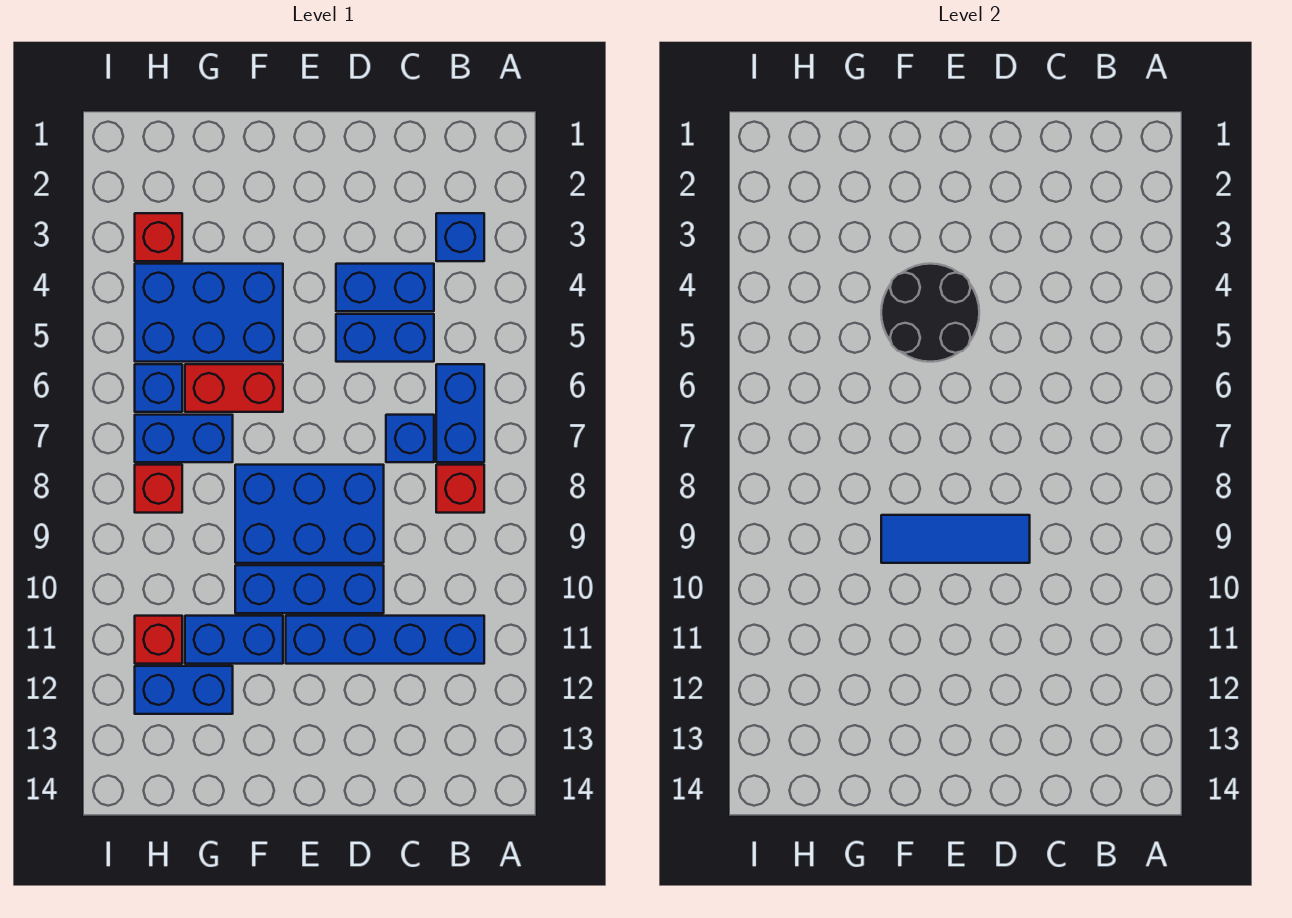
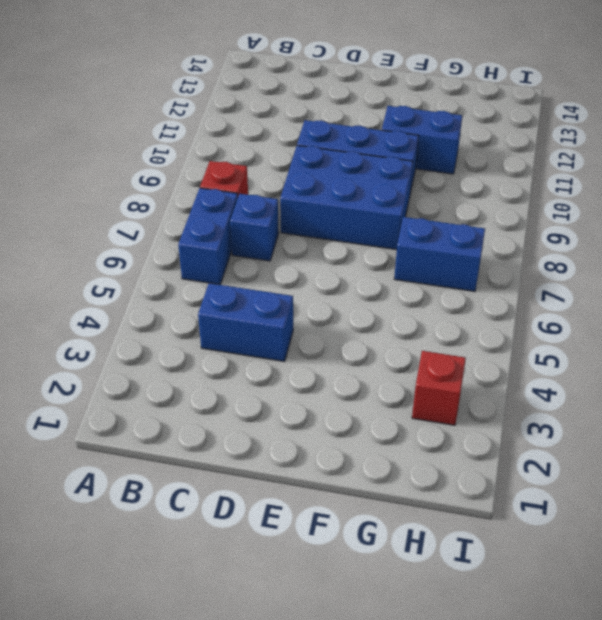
none -> blue brick B3 level 1
none -> blue brick B11:E11 level 1
none -> blue brick C5:D5 level 1

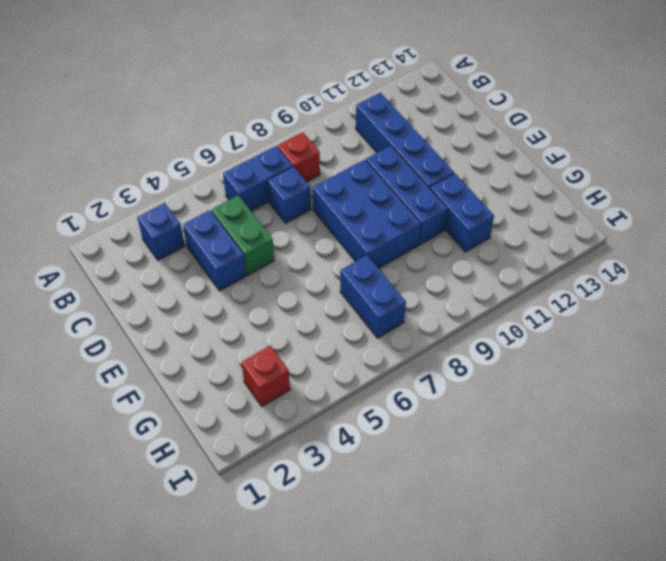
green brick C5:D5 level 1 -> blue brick C5:D5 level 1
none -> blue brick F4:H5 level 1
none -> red brick F6:G6 level 1
none -> blue brick G12:H12 level 1

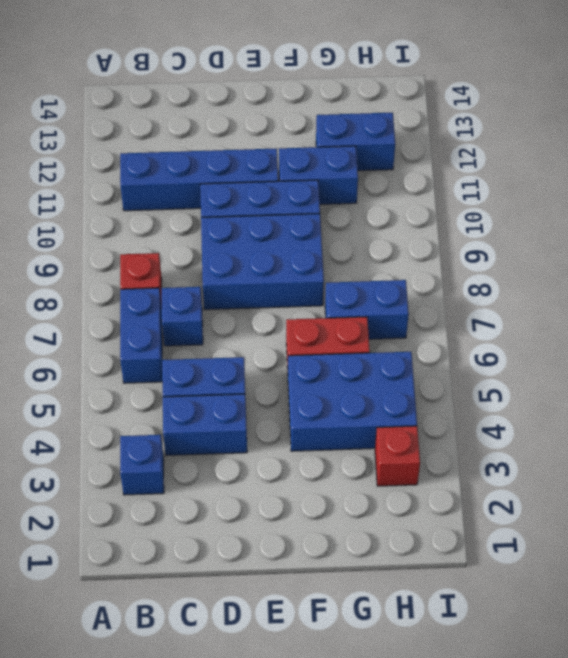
none -> blue brick H6 level 1
none -> red brick H8 level 1
none -> red brick H11 level 1

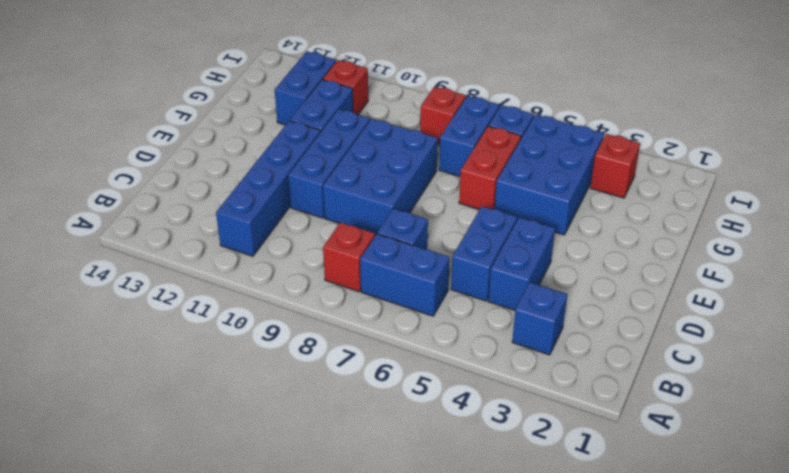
none -> blue tile D9:F9 level 2
none -> black round brick E4:F5 level 2

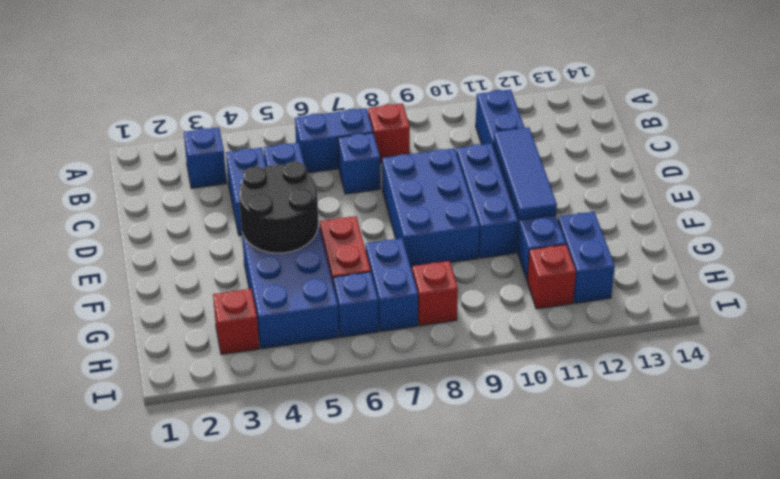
blue tile D11:F11 level 2 -> blue tile D9:F9 level 2

